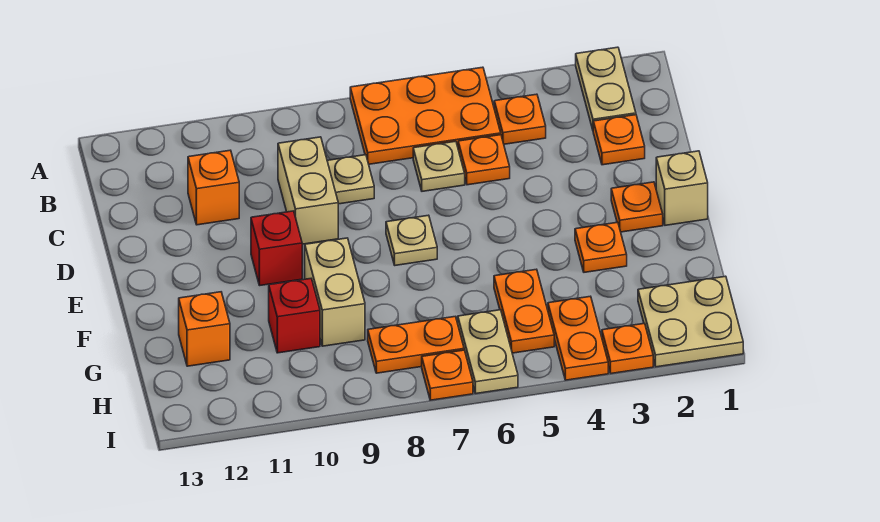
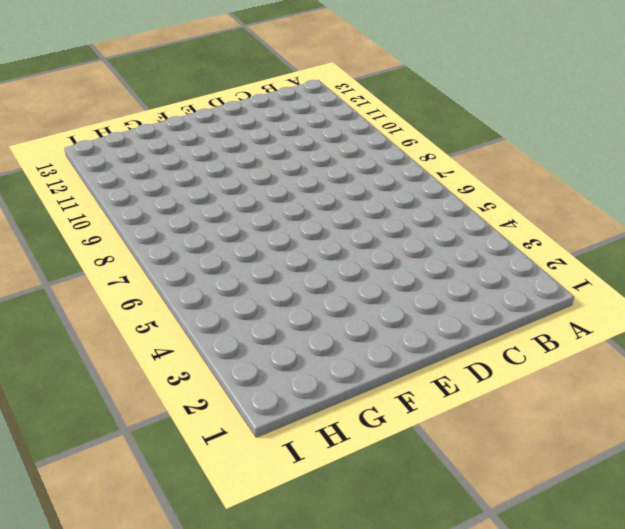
none -> tan plate A2:B2 level 1
none -> orange plate A5:B7 level 1
none -> orange plate B4 level 1

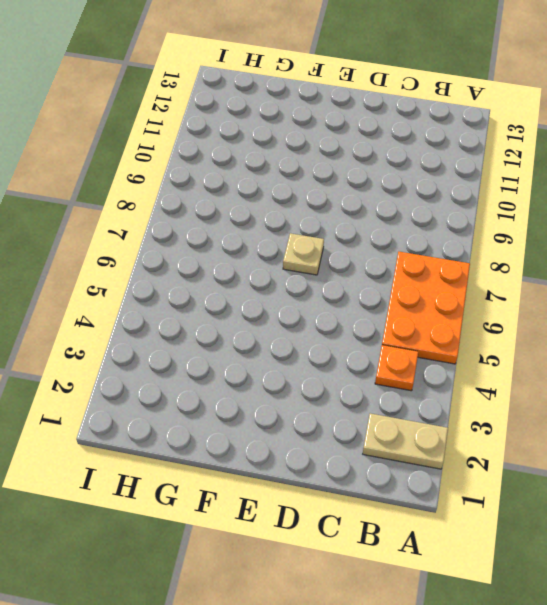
none -> orange plate C2 level 1
none -> orange plate C5 level 1
none -> tan plate C6 level 1

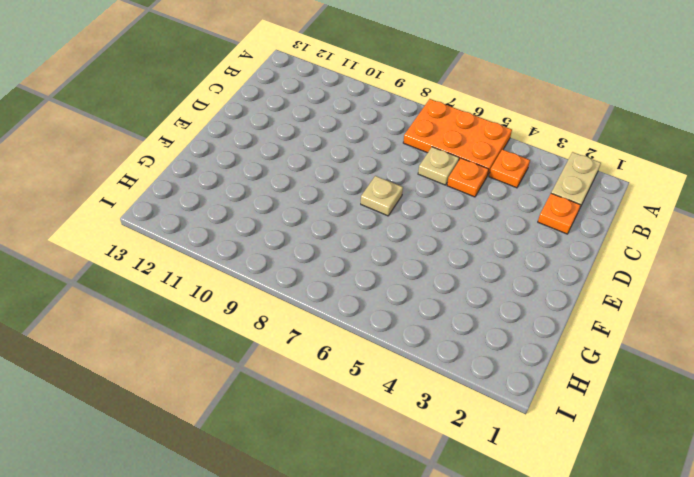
none -> tan plate C8 level 1
none -> tan brick C9:D9 level 1
none -> orange brick C11 level 1

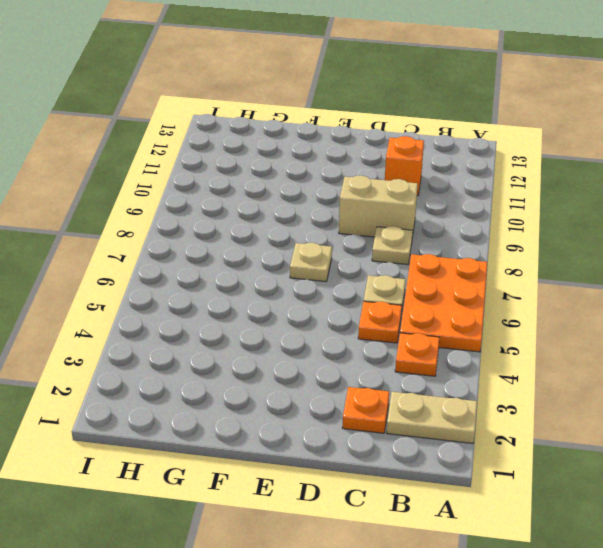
none -> tan brick E1 level 1
none -> orange plate E2 level 1
none -> red brick E10 level 1

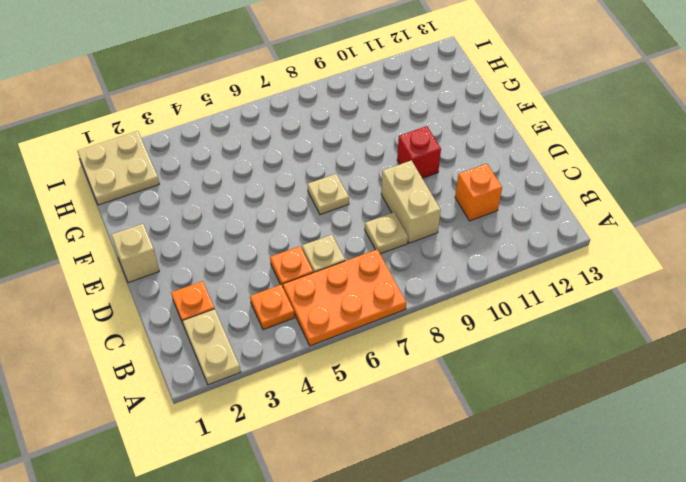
none -> orange plate E2 level 1
none -> orange plate F3 level 1
none -> tan brick F9:G9 level 1

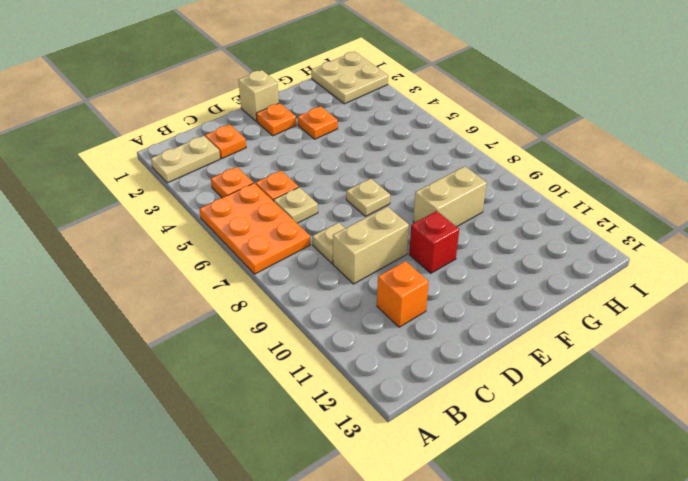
none -> orange plate G5:H5 level 1
none -> red brick G10 level 1
none -> orange brick G12 level 1

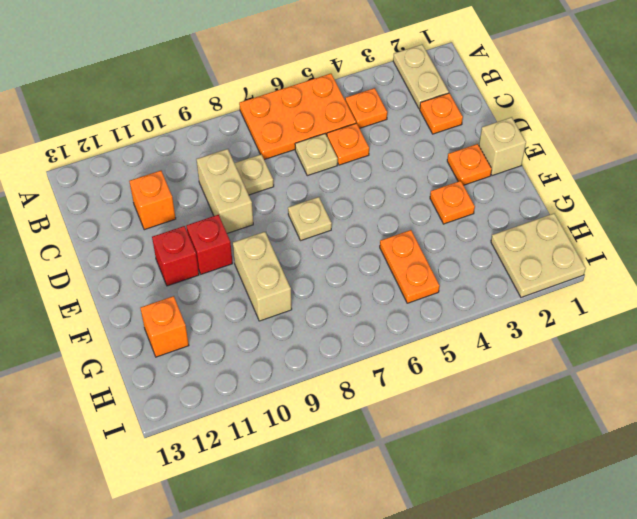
red brick E11 level 1 -> red brick G10 level 1
none -> orange plate H4:I4 level 1
none -> tan plate H6:I6 level 1
none -> orange plate H7:H8 level 1

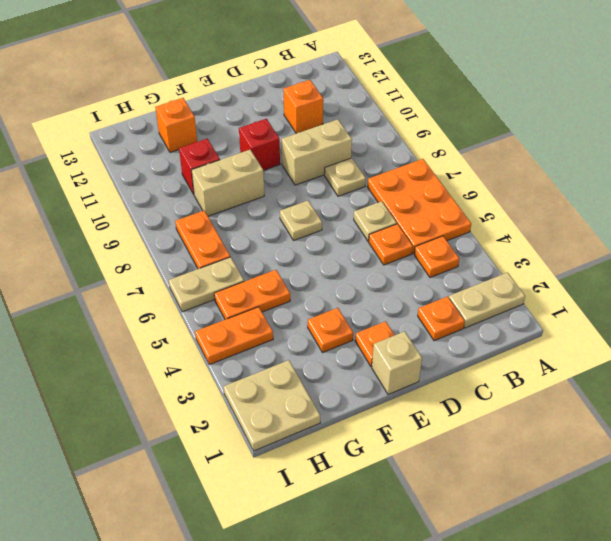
none -> orange plate I3 level 1
none -> orange plate I7 level 1

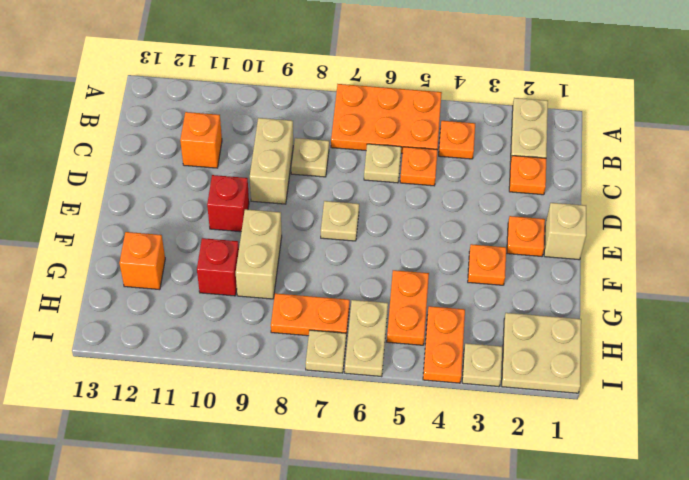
tan plate I3 level 1 -> orange plate I3 level 1
tan plate I7 level 1 -> orange plate I7 level 1

